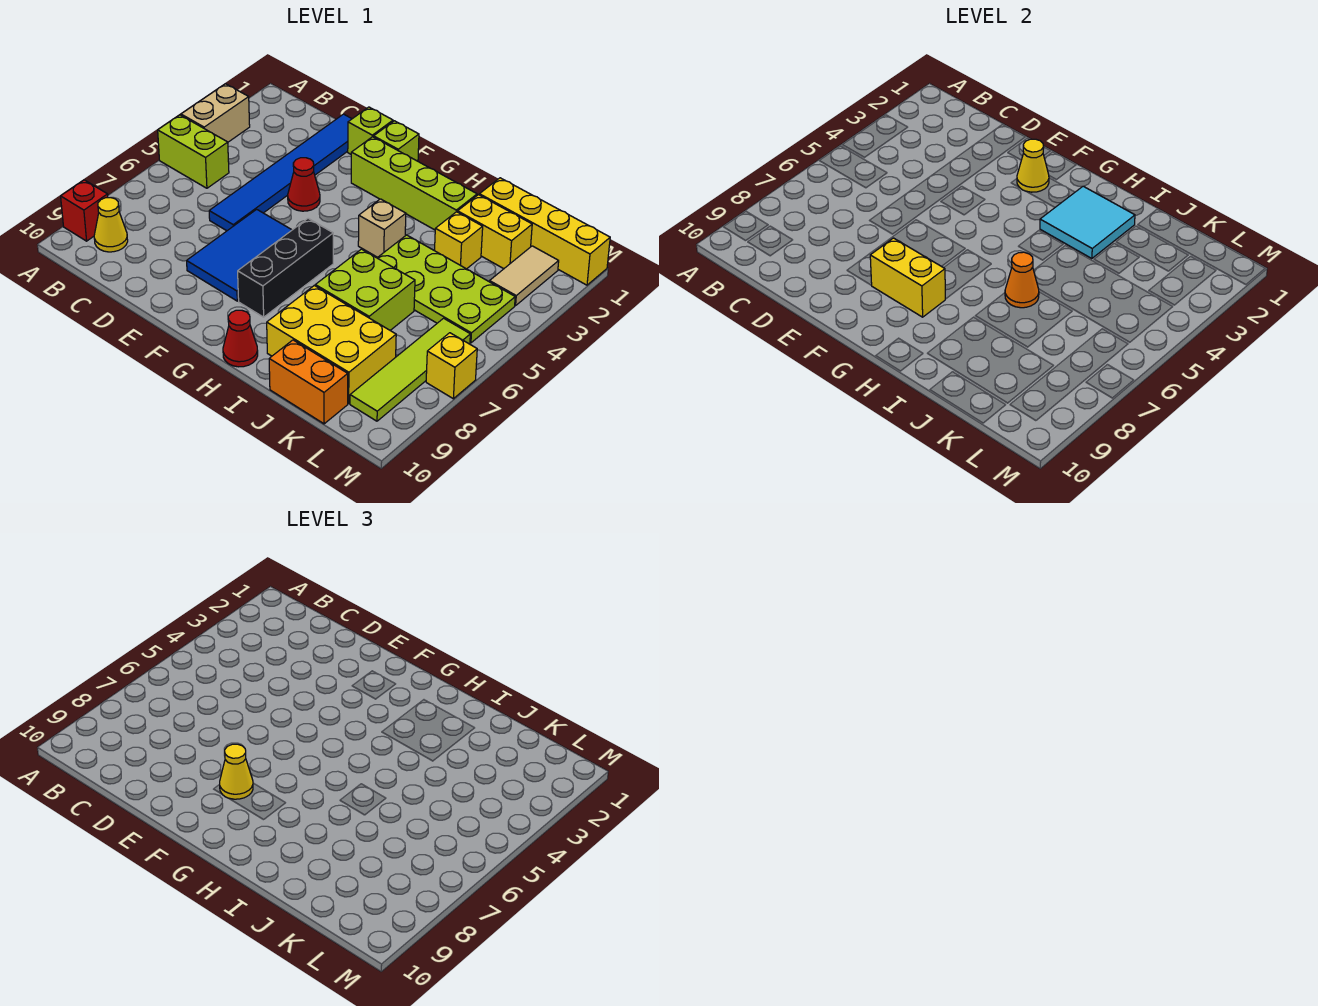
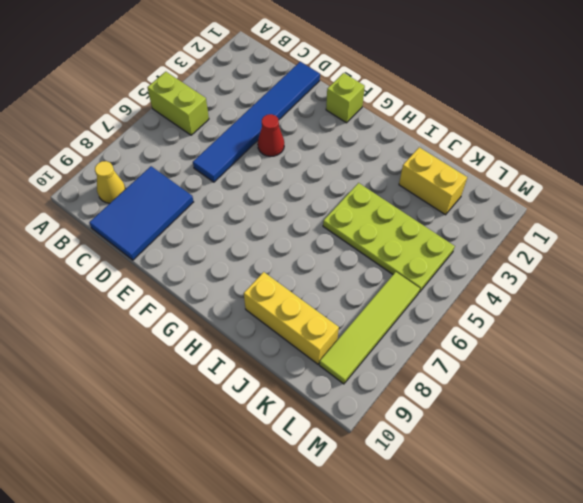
blue tile C8:D10 level 1 -> blue tile E6:F8 level 1
yellow brick I9:K9 level 1 -> yellow brick I8:K9 level 1
none -> tan brick A3:A4 level 1
none -> red brick A9 level 1
none -> lime brick E1 level 1

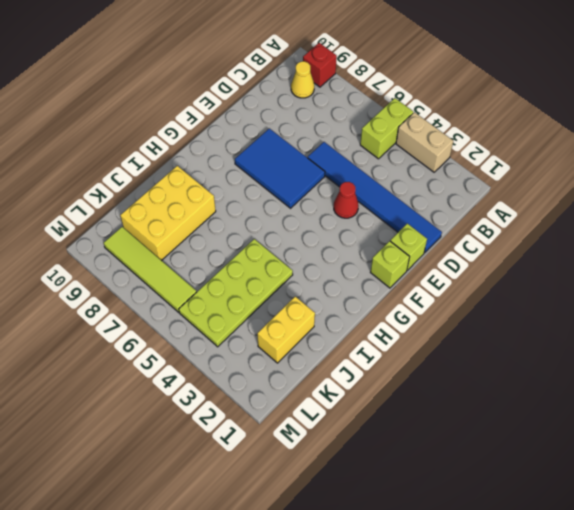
none -> lime brick F2:I2 level 1
none -> black brick G6:G8 level 1
none -> tan brick H4 level 1

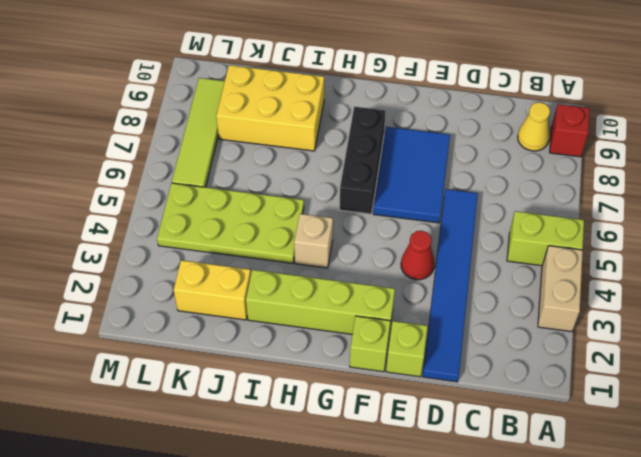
none -> red cone H10 level 1
none -> lime brick I6:J7 level 1
none -> yellow brick J1:M1 level 1

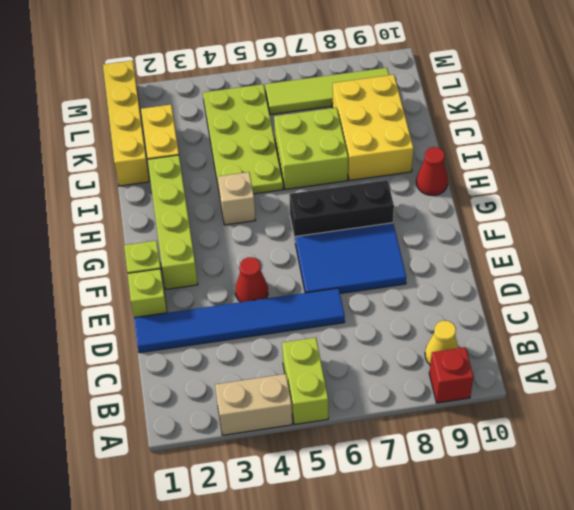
none -> yellow brick J3 level 1
none -> orange brick J10:K10 level 1
none -> tan tile L2:L3 level 1

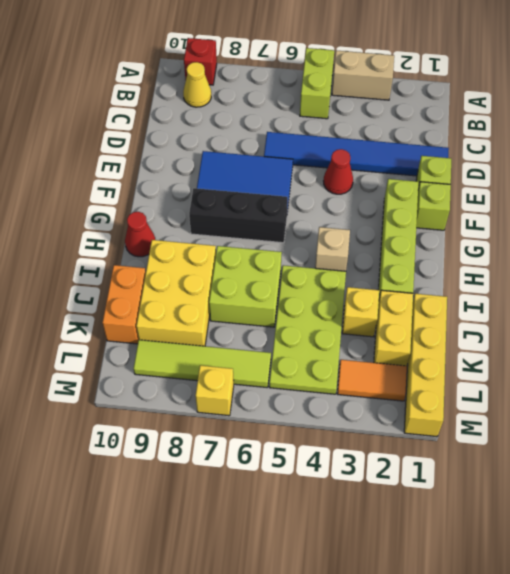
orange tile L2:L3 level 1 -> tan tile L2:L3 level 1
none -> yellow cone F2 level 2
none -> yellow brick F8:G8 level 2
none -> cyan tile H2:I3 level 2

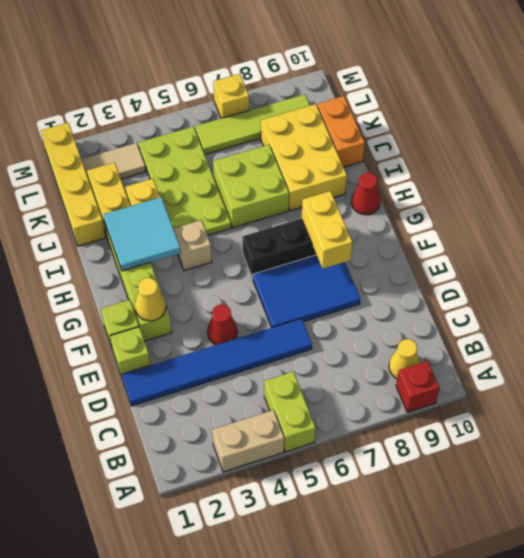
none -> orange cone I6 level 2
none -> yellow cone F8 level 3

